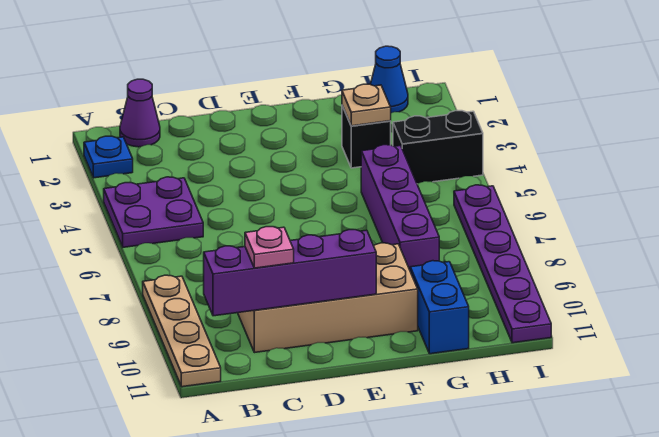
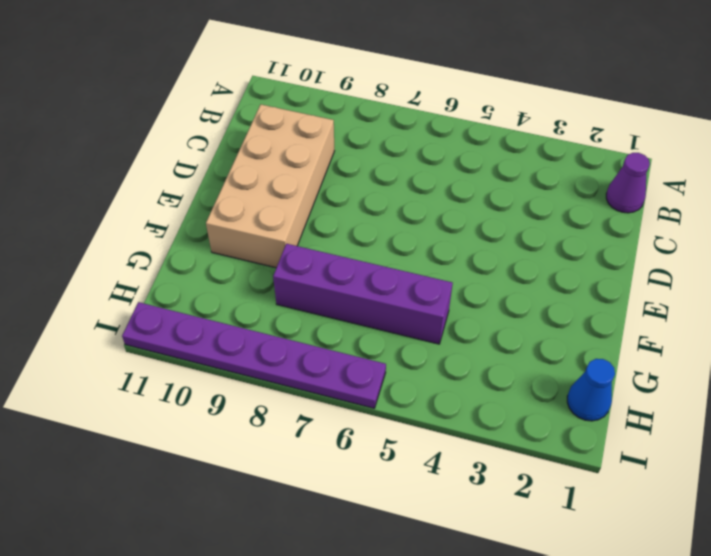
none -> blue plate A2 level 1
none -> purple plate A4:B5 level 1
none -> tan plate A8:A11 level 1

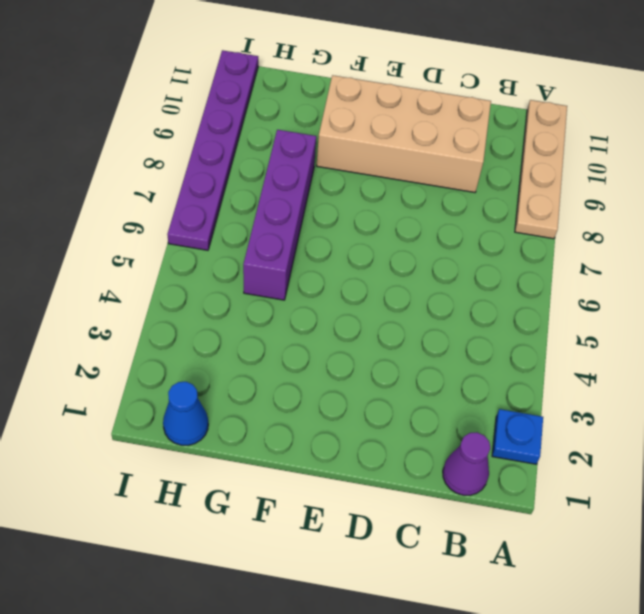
none -> purple plate A4:B5 level 1
none -> black brick G3 level 1
none -> blue brick G10:G11 level 1

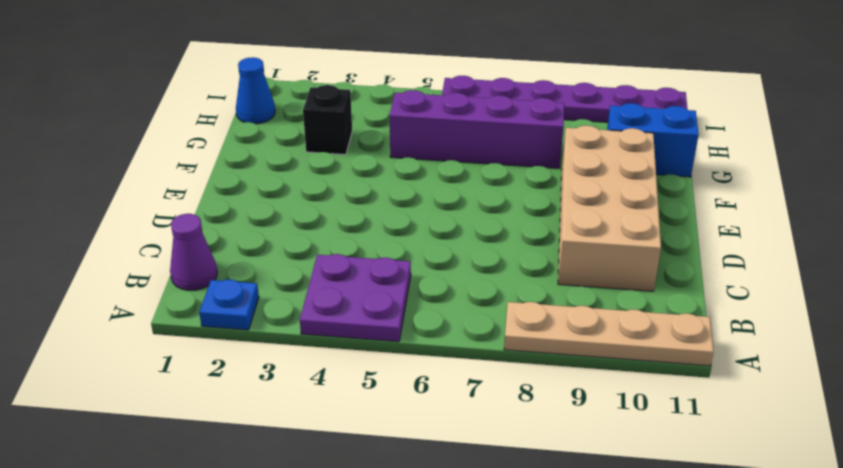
none -> black brick H4:I4 level 1
none -> purple brick B10:E10 level 2
none -> tan plate G3 level 2

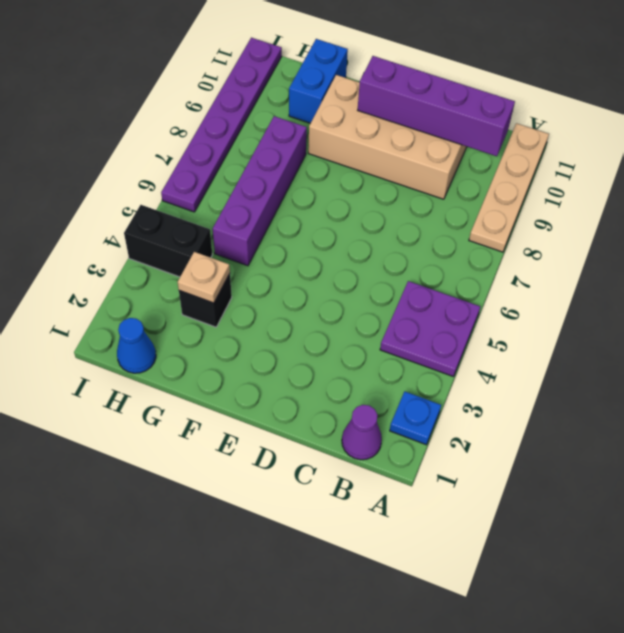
none -> pink plate C10 level 3

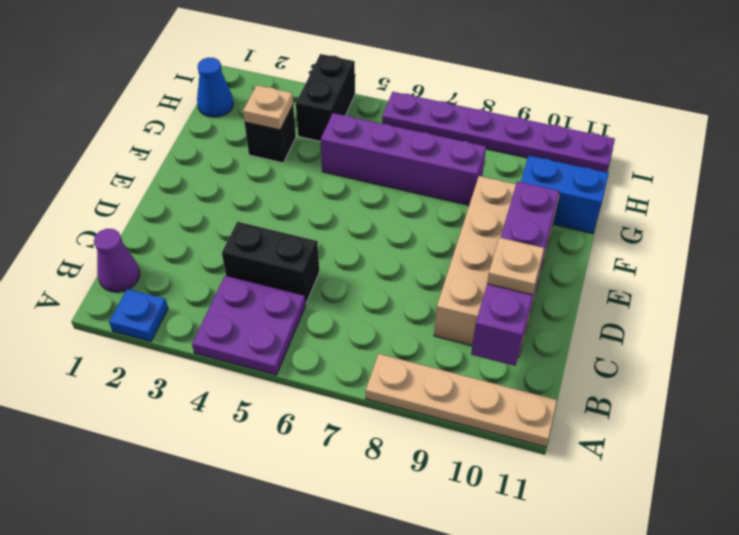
black brick C4:C5 level 1 -> none
tan plate C10 level 3 -> pink plate C10 level 3

